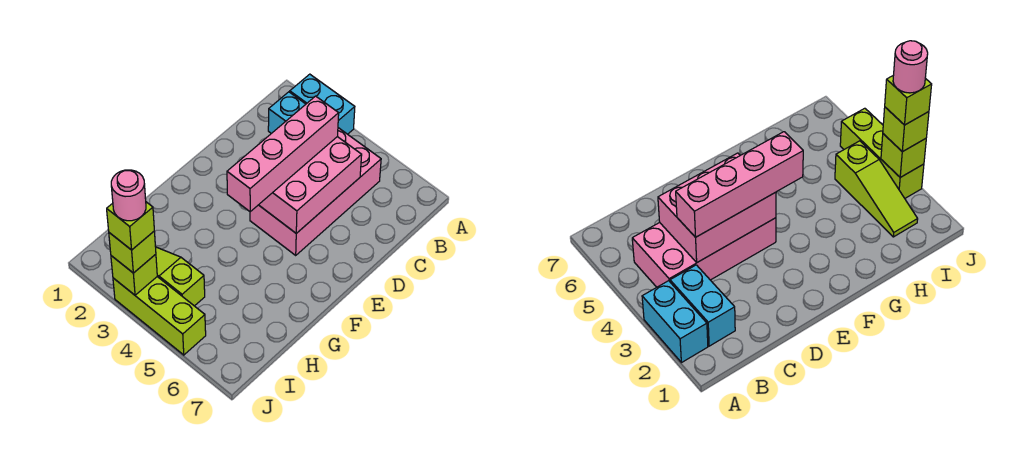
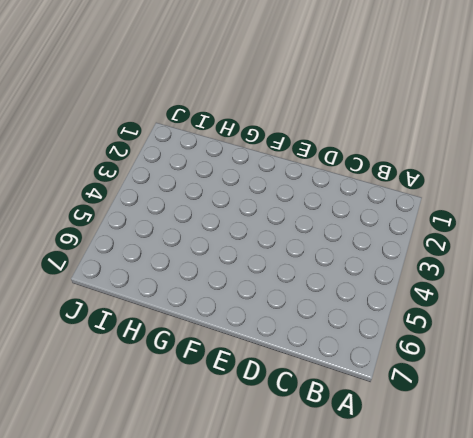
none -> cyan brick A2:A3 level 1
none -> cyan brick B2:B3 level 1

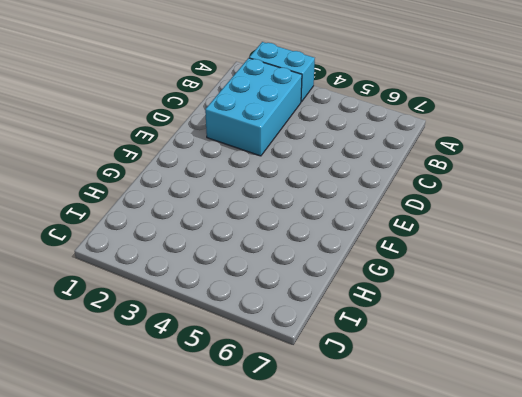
cyan brick B2:D3 level 1 -> cyan brick B2:B3 level 1
none -> pink brick B4:E5 level 1
none -> lime slope I2:I4 level 1 top 4

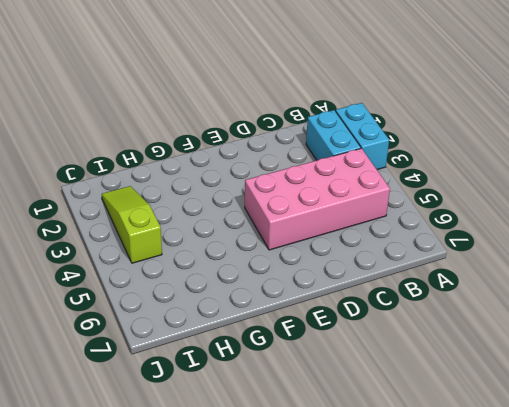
none -> lime brick J3:J5 level 1
none -> pink brick C4:E5 level 2

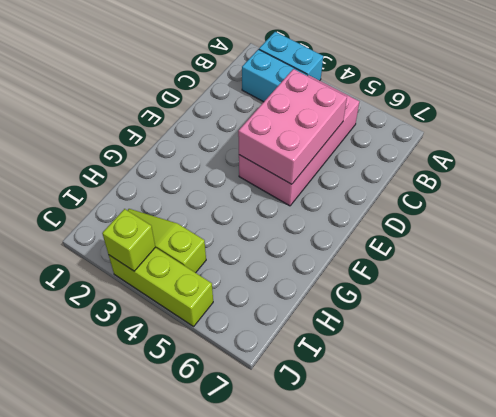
none -> pink brick C4:F4 level 3
none -> lime brick J3 level 3

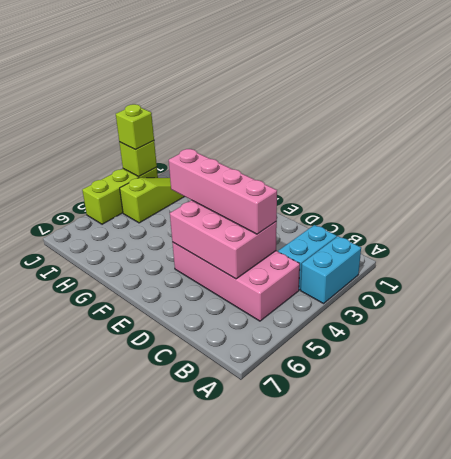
none -> lime brick J3 level 4
none -> pink round brick J3 level 5

